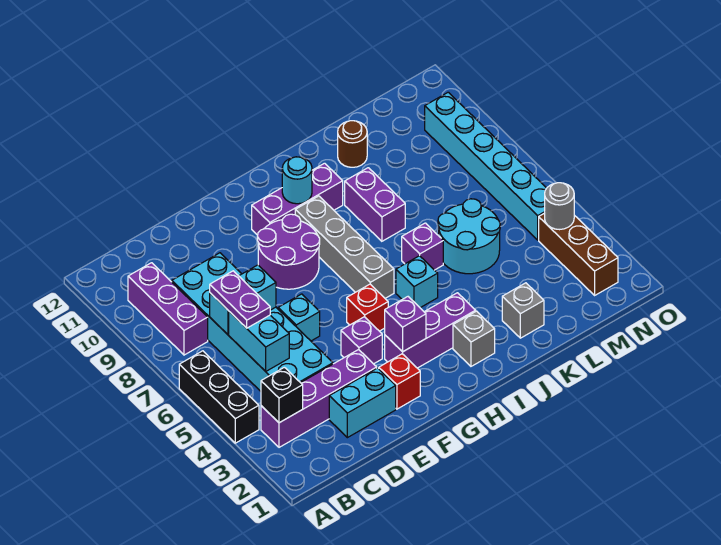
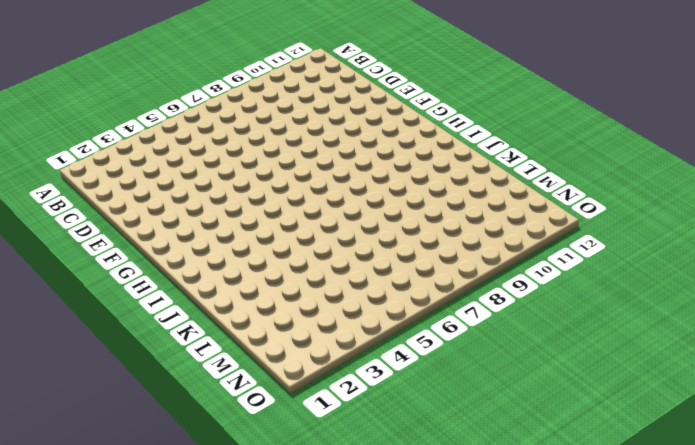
none -> black brick A4:A6 level 1
none -> purple brick B3:E3 level 1
none -> purple brick B8:B10 level 1

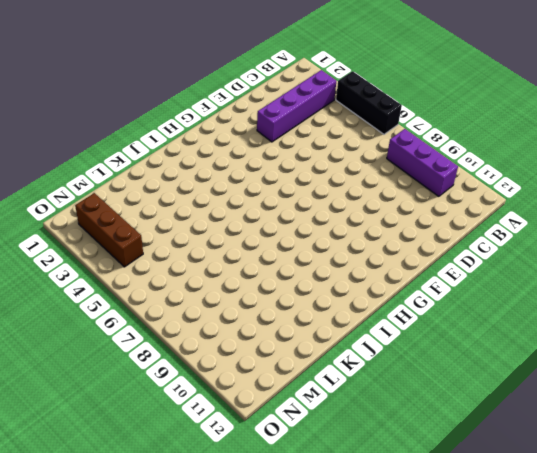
none -> cyan brick C4:D9 level 1
none -> cyan brick D2:E2 level 1
none -> cyan brick E6 level 1

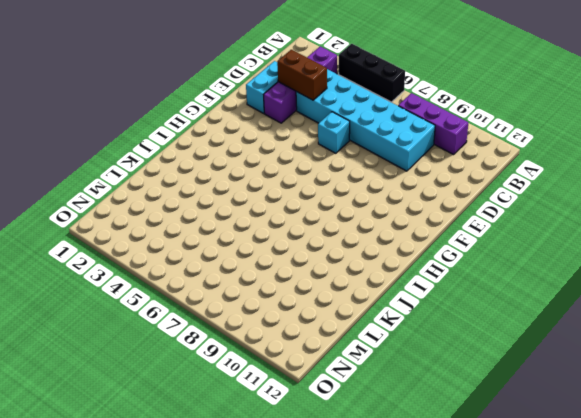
brown brick D3:D4 level 2 -> none
none -> red brick F2 level 1
none -> purple brick F4 level 1
none -> purple round brick F8:G9 level 1

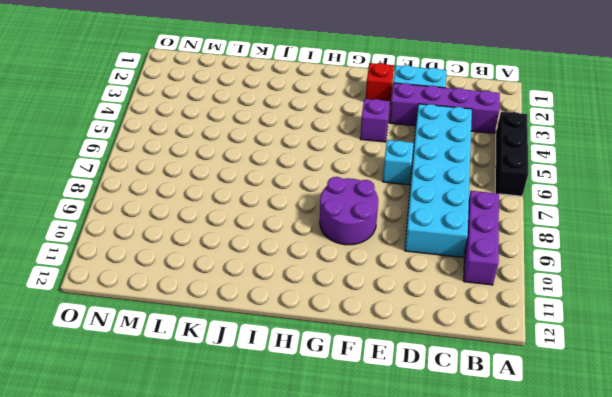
none -> purple brick G3:I3 level 1
none -> red brick G5 level 1
none -> purple brick G10:I10 level 1

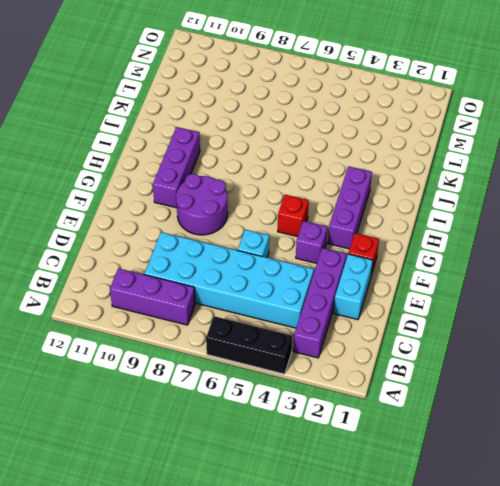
none -> grey brick H6:H9 level 1
none -> grey brick I2 level 1
none -> cyan brick I5 level 1

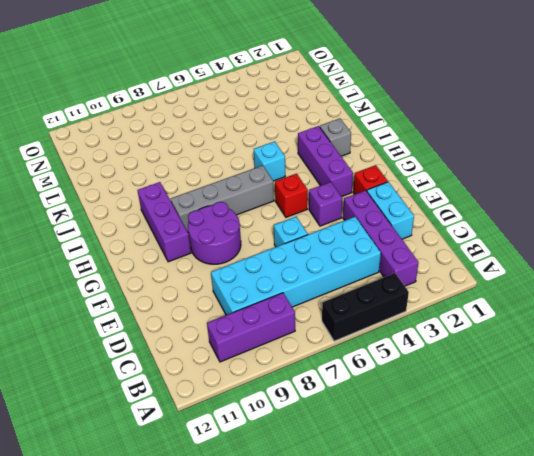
none -> purple brick J6 level 1
none -> purple brick J8:J9 level 1
none -> grey brick K2 level 1

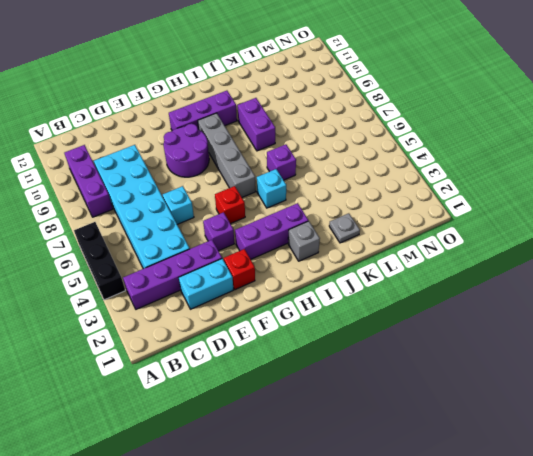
grey plate K2 level 1 -> grey brick K2 level 1
none -> cyan round brick K5:L6 level 1
none -> brown round brick K11 level 1
none -> brown brick N2:N4 level 1

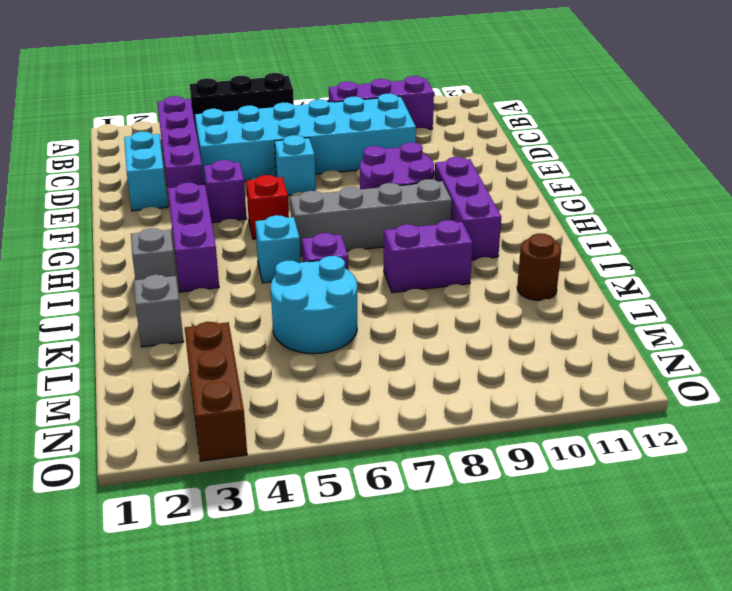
brown brick M3:O3 level 1 -> brown brick N2:N4 level 1
none -> red brick F2 level 1
none -> cyan brick N5:N10 level 1
none -> black brick B3 level 2

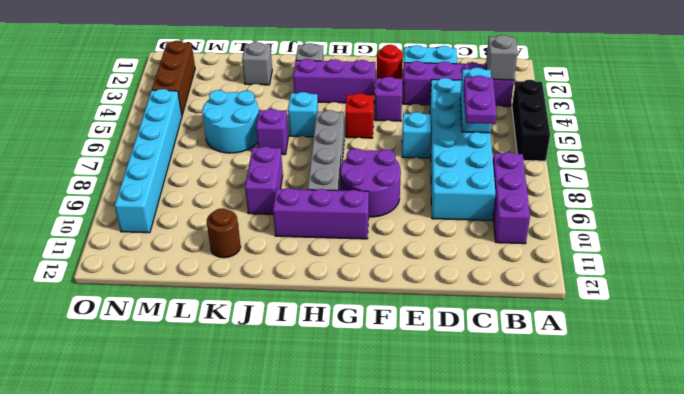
grey brick B3 level 2 -> black brick B3 level 2
red round brick F2 level 1 -> red brick F2 level 1
none -> cyan brick C7:D7 level 2
none -> purple brick G3 level 2
none -> cyan round brick H10 level 2

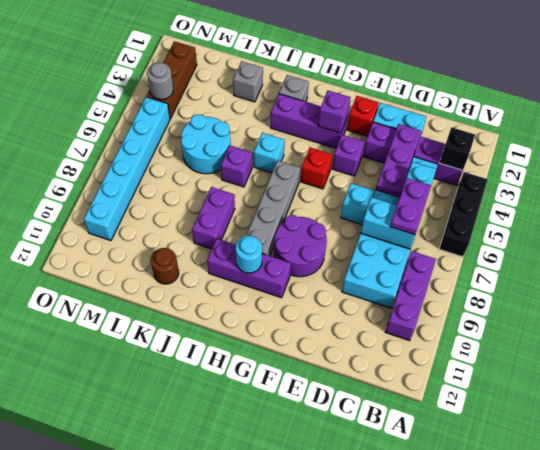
purple plate D3:D5 level 2 -> none

